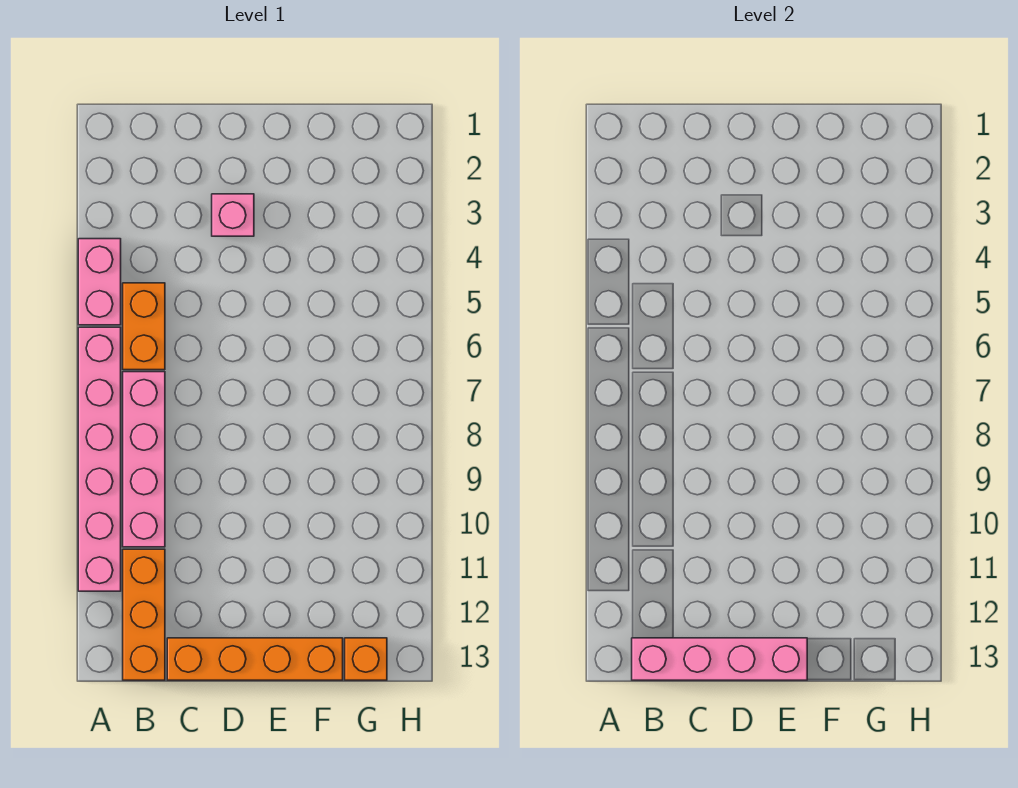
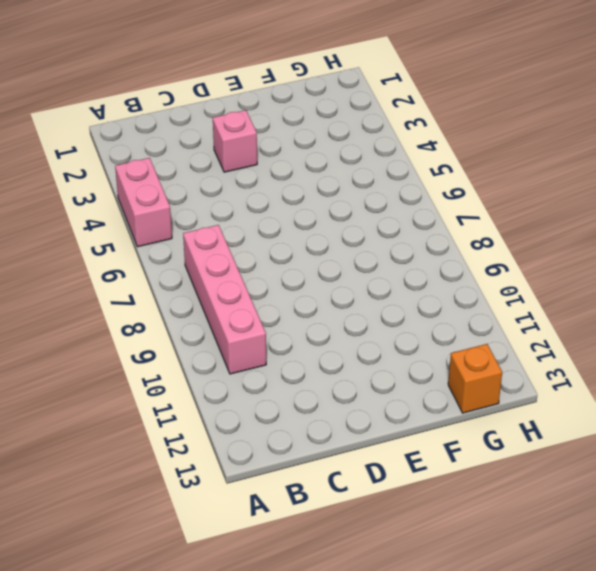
none -> pink brick A6:A11 level 1
none -> orange brick B5:B6 level 1

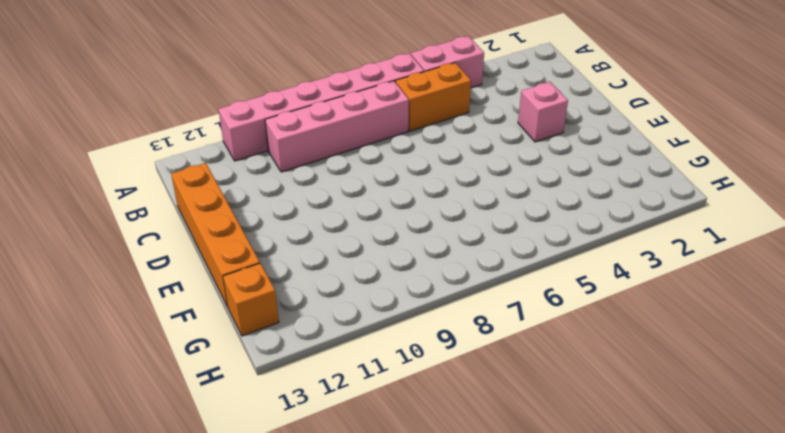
none -> orange brick B11:B13 level 1
none -> pink brick B13:E13 level 2

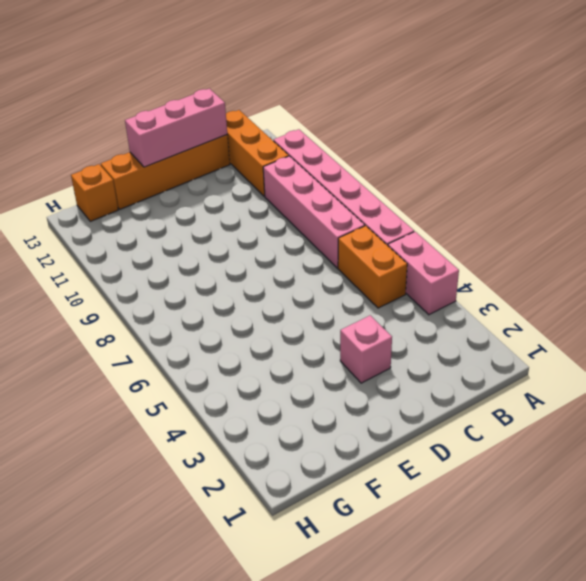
pink brick C13:E13 level 2 -> pink brick B13:E13 level 2

